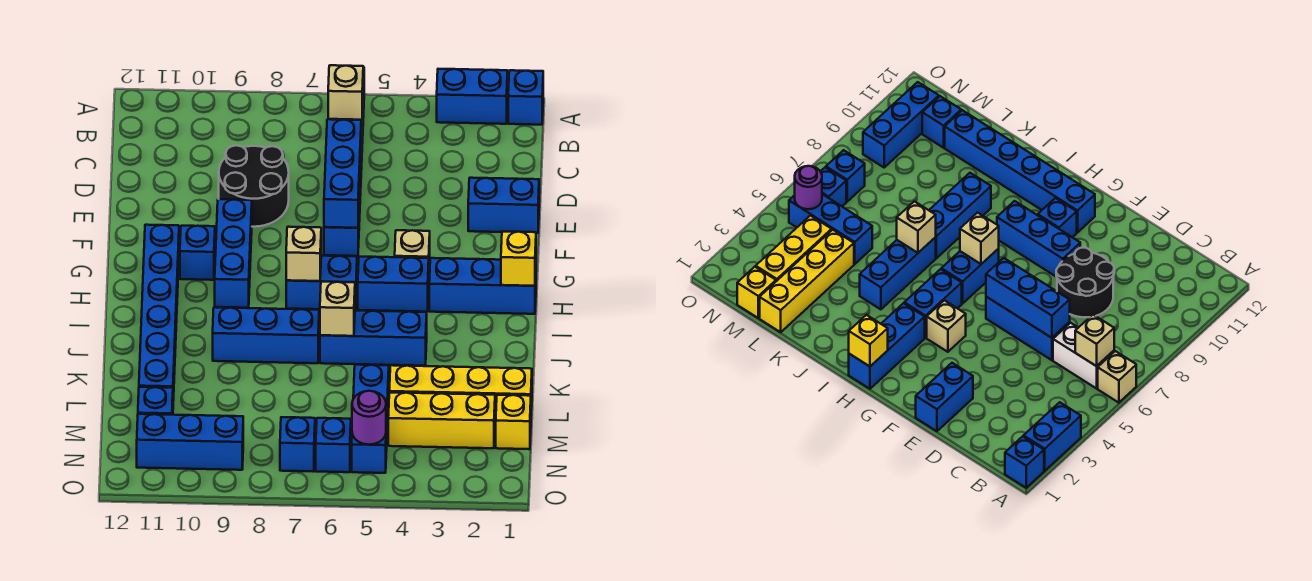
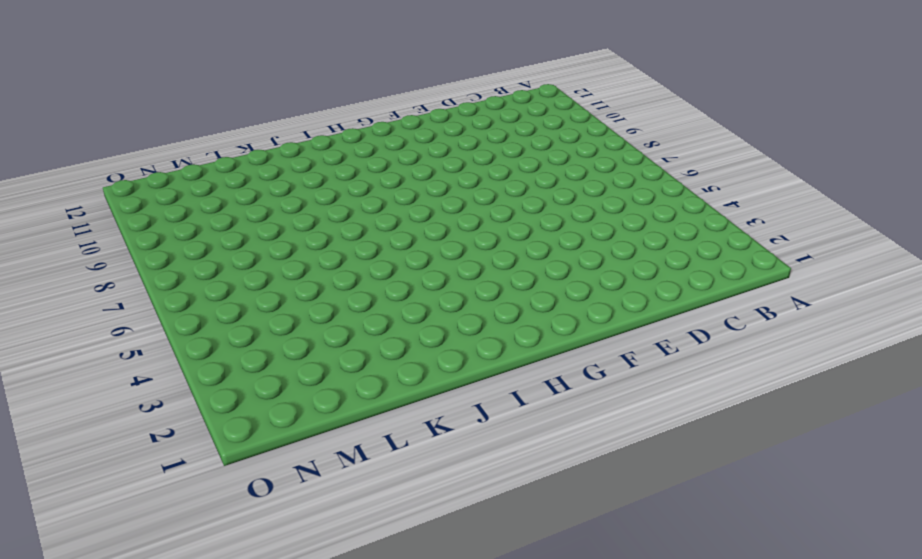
none -> blue brick A1 level 1
none -> blue brick A2:A3 level 1
none -> tan brick A6 level 1
none -> white brick B6:C6 level 1

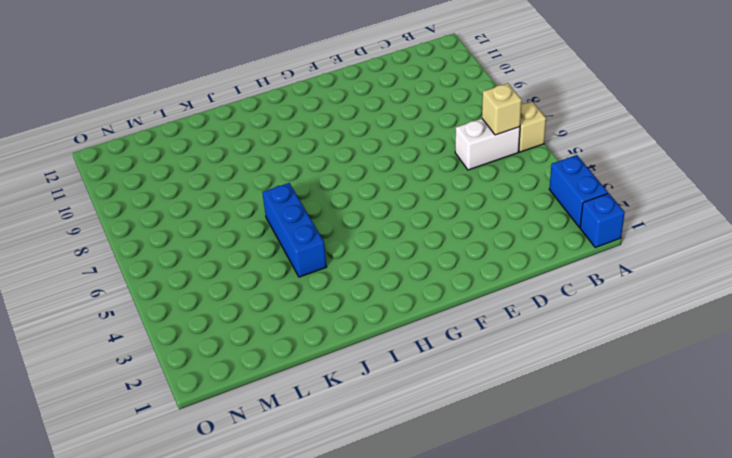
none -> blue brick D6:F6 level 1
none -> black round brick D8:E9 level 1
none -> blue brick E1:E2 level 1
none -> blue brick F9:H9 level 1

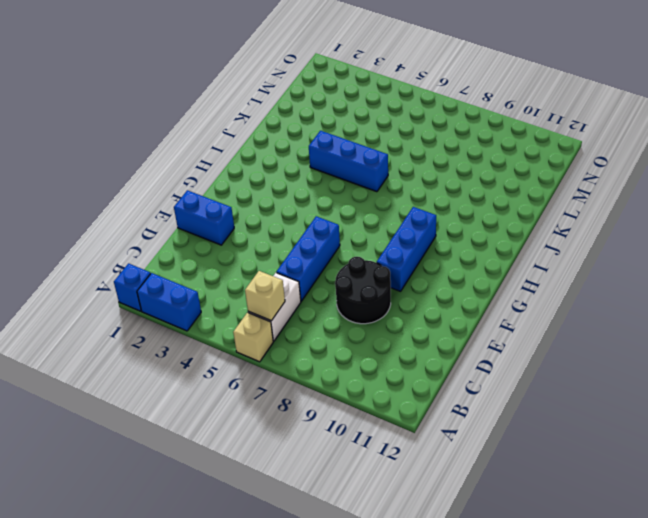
none -> tan brick G4 level 1
none -> blue brick G10 level 1
none -> blue brick G11:L11 level 1
none -> blue brick H1:H3 level 1

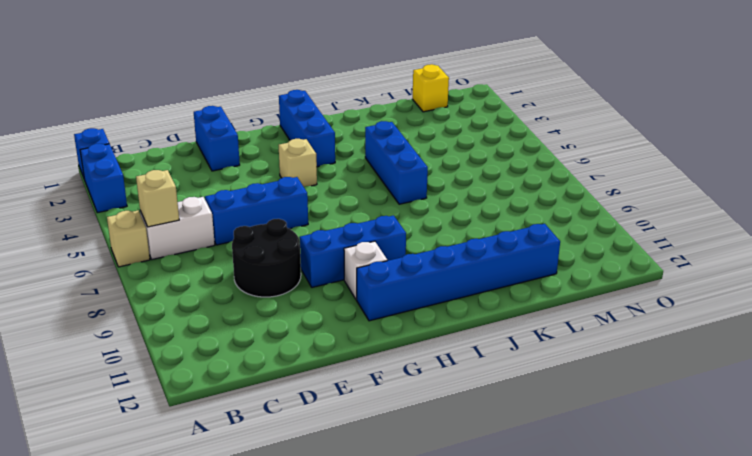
white brick G10 level 1 -> blue brick G10 level 1
none -> blue brick H4:H5 level 1
none -> blue brick H6:H7 level 1
none -> blue brick J7:J9 level 1
none -> yellow brick L1:L4 level 1

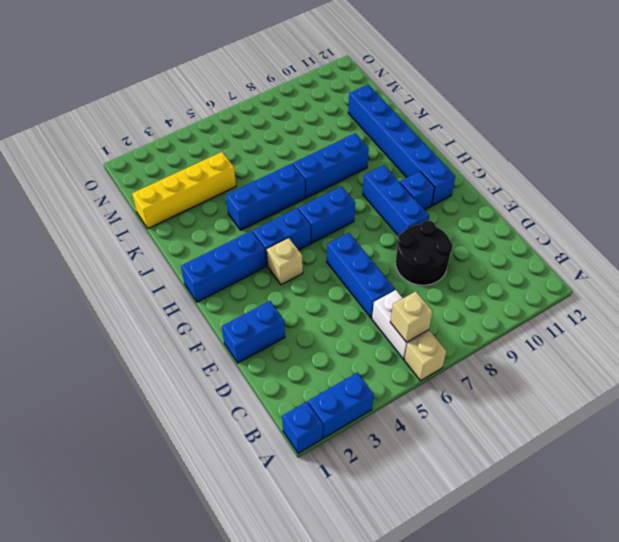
none -> blue brick L5:N5 level 1
none -> yellow brick M1 level 1
none -> yellow brick M2:M4 level 1
none -> blue brick M11 level 1

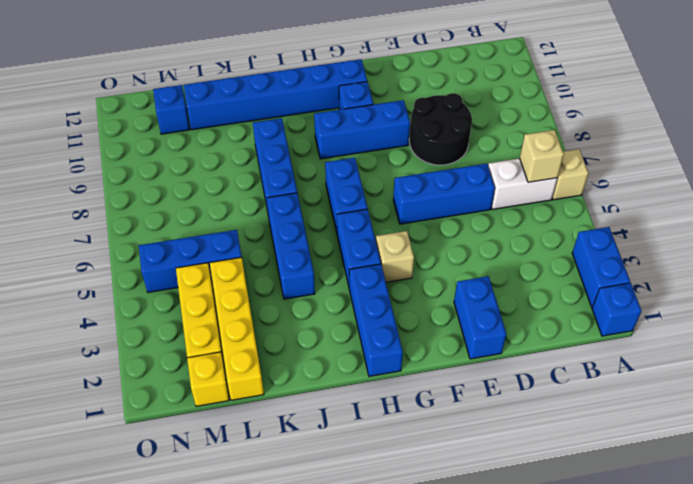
none -> blue brick N6 level 1
none -> blue brick N7 level 1
none -> blue brick N9:N11 level 1
none -> blue brick D6:F6 level 2

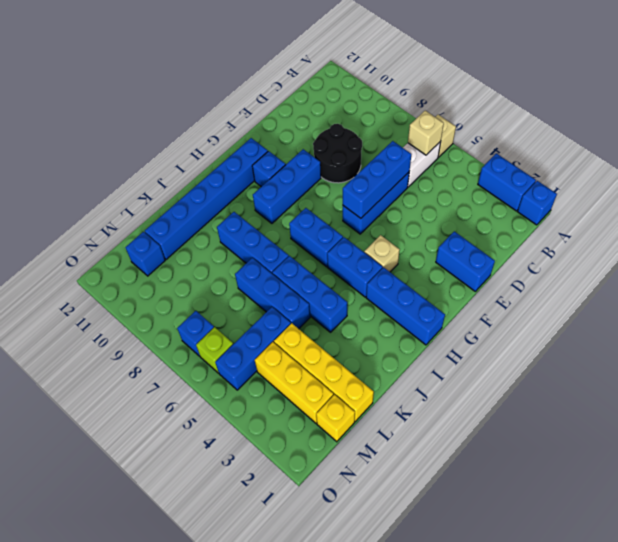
blue brick K5:K7 level 1 -> blue brick N9:N11 level 1
lime brick N6 level 1 -> blue brick N6 level 1
none -> yellow brick H1 level 2
none -> tan brick H7 level 2
none -> tan brick J6 level 2
none -> purple round brick N5 level 2

